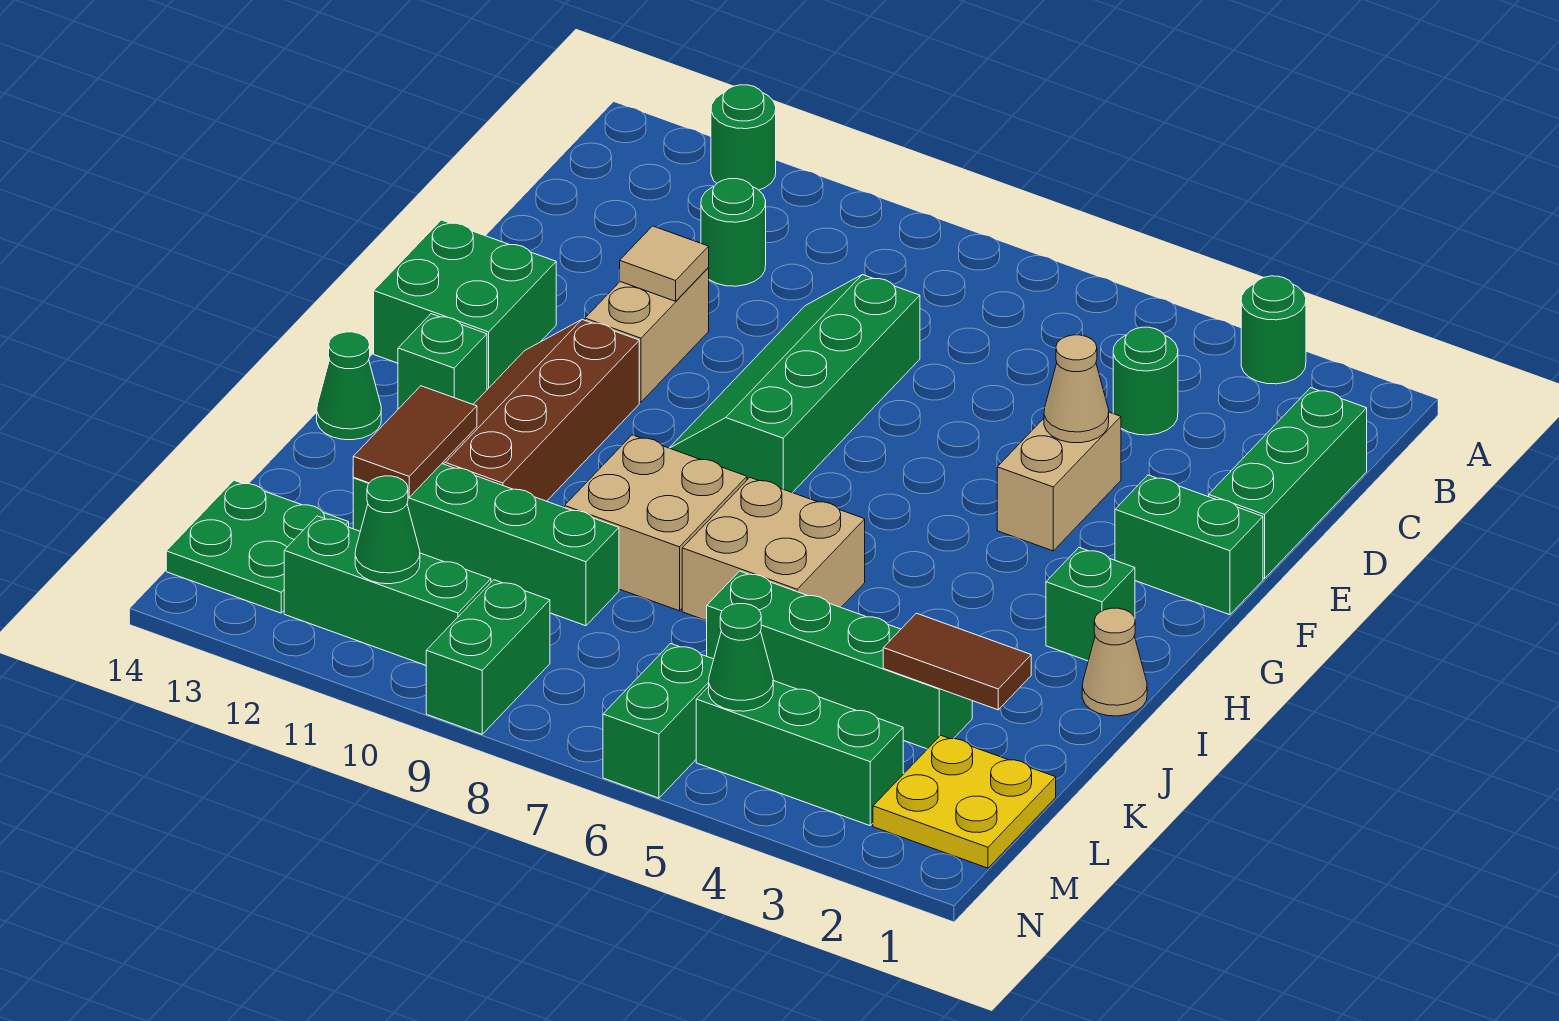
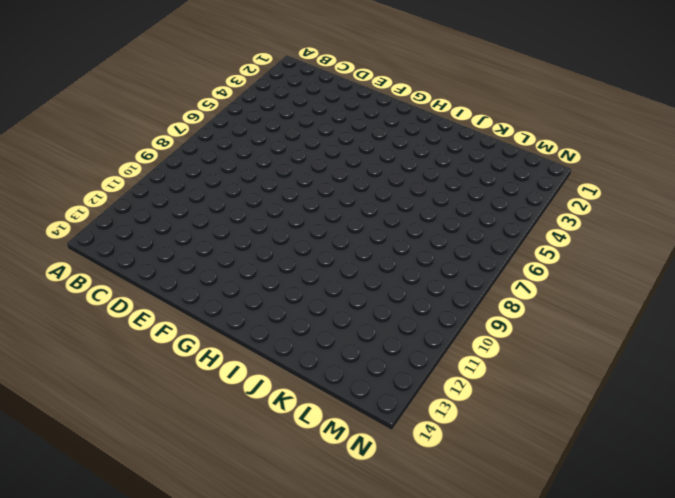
none -> green round brick A3 level 1
none -> green round brick A12 level 1
none -> green brick C1:E1 level 1
none -> green round brick C4 level 1

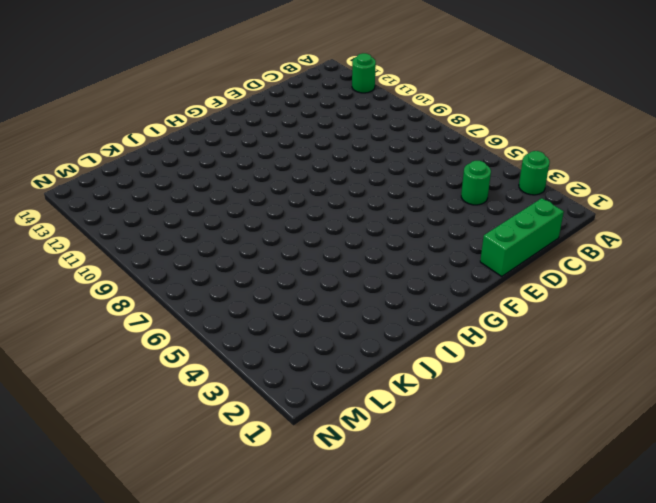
none -> green round brick C11 level 1
none -> green slope D8:G9 level 1 top 8
none -> tan brick E4:F4 level 1
none -> tan brick E11:F11 level 1

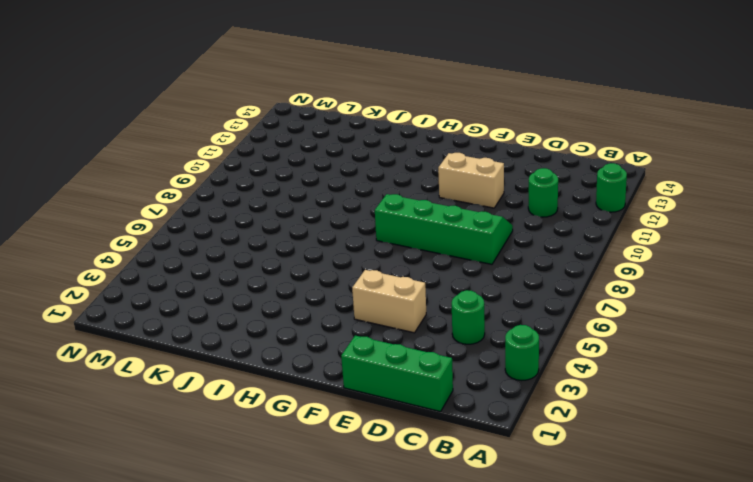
none -> green brick F1:F2 level 1
none -> green brick F13:G14 level 1
none -> brown slope G11:J12 level 1 top 11
none -> green brick H2 level 1

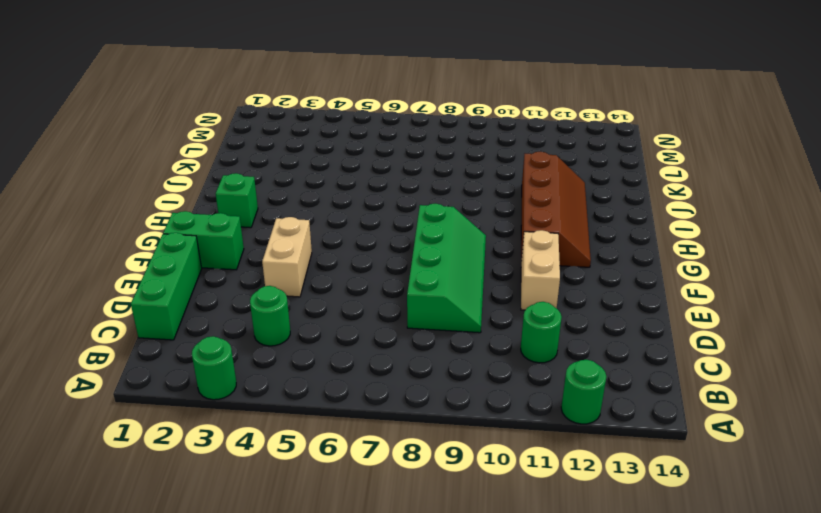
none -> green brick F13:G14 level 1
none -> green brick H13 level 1
none -> tan cone I1 level 1
none -> tan brick I6:J7 level 1

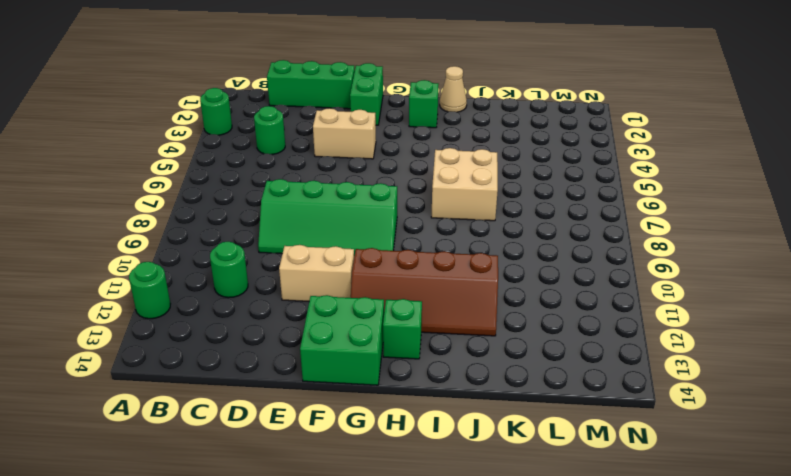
none -> tan brick I8:J9 level 1
none -> green cone I14 level 1
none -> green brick K3:K6 level 1
none -> green brick K9:K12 level 1

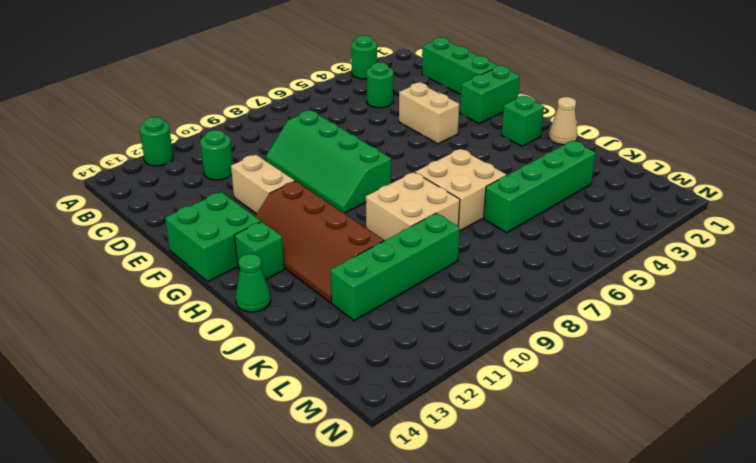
none -> yellow plate L1:M2 level 1
none -> green plate L13:M14 level 1
none -> green brick M3:M5 level 1
none -> green brick M6:N6 level 1

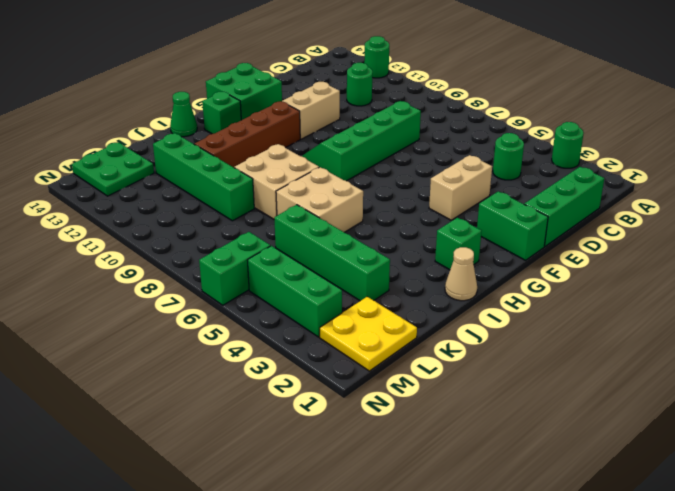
none -> green brick M9:N9 level 1
none -> green brick M10:M12 level 1
none -> tan cone E4 level 2
none -> tan tile E11 level 2

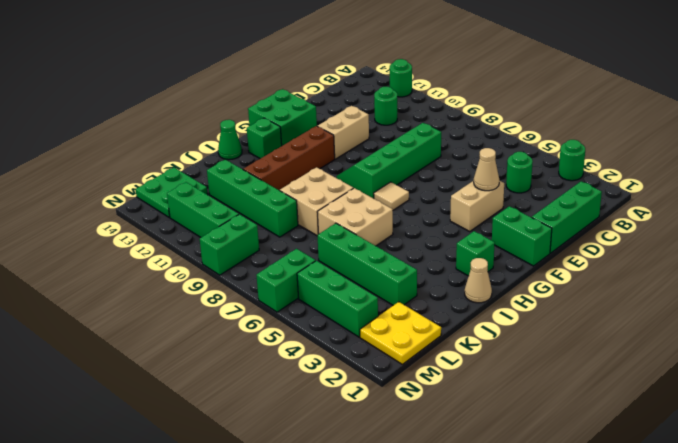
tan tile G7 level 1 -> tan tile E11 level 2
none -> brown tile J12:K12 level 2
none -> brown tile K2:K3 level 2
none -> green cone M5 level 2
none -> green cone M11 level 2

